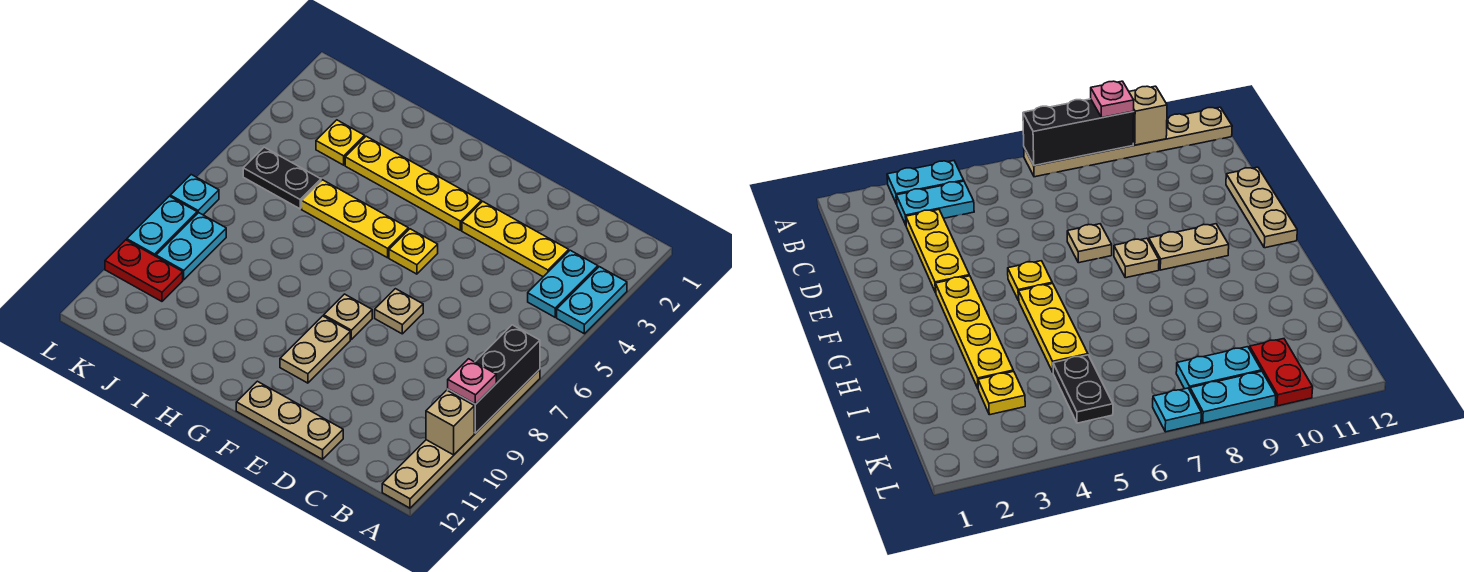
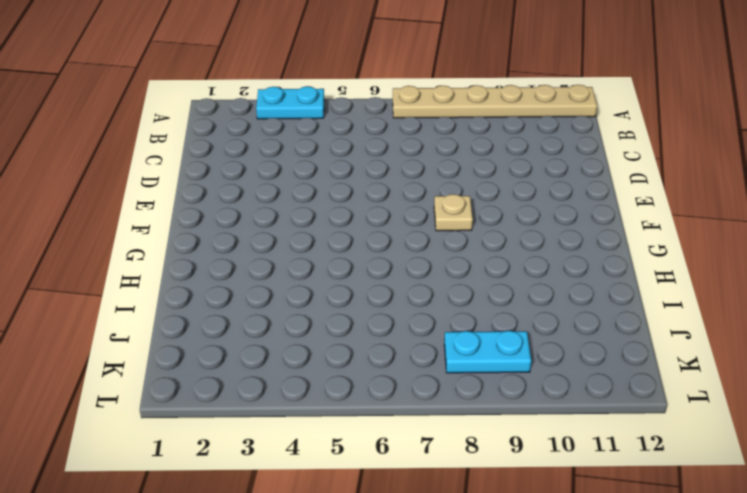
none -> cyan plate B3:B4 level 1
none -> yellow plate C3:E3 level 1
none -> tan plate D12:F12 level 1

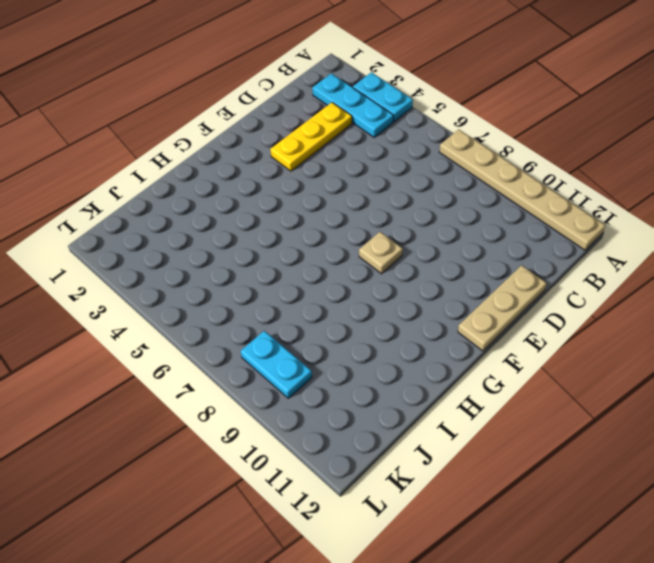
cyan plate B2:B4 level 1 -> cyan plate B3:B4 level 1
none -> tan plate E7 level 1
none -> yellow plate F3:I3 level 1
none -> yellow plate F5 level 1

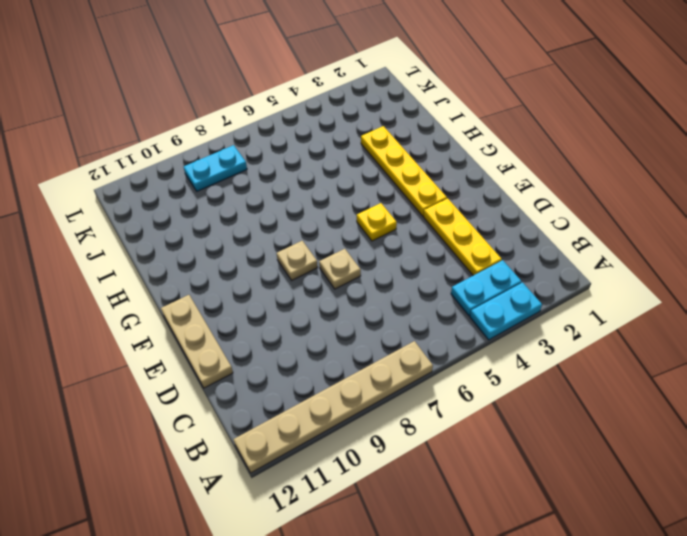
none -> tan plate F9:F10 level 1
none -> yellow plate G5:I5 level 1
none -> yellow plate J3 level 1

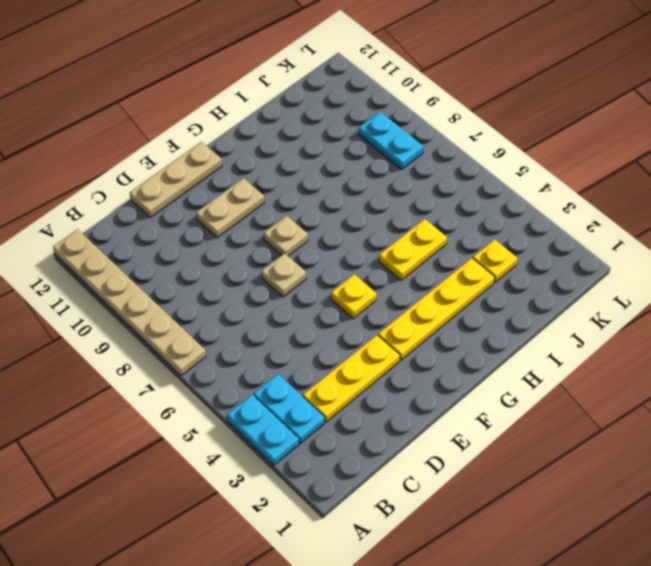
tan plate E10:F10 level 1 -> tan plate F9:F10 level 1
yellow plate H5:I5 level 1 -> yellow plate G5:I5 level 1
none -> black plate J5:K5 level 1
none -> red plate K10:L10 level 1
none -> cyan plate L7 level 1

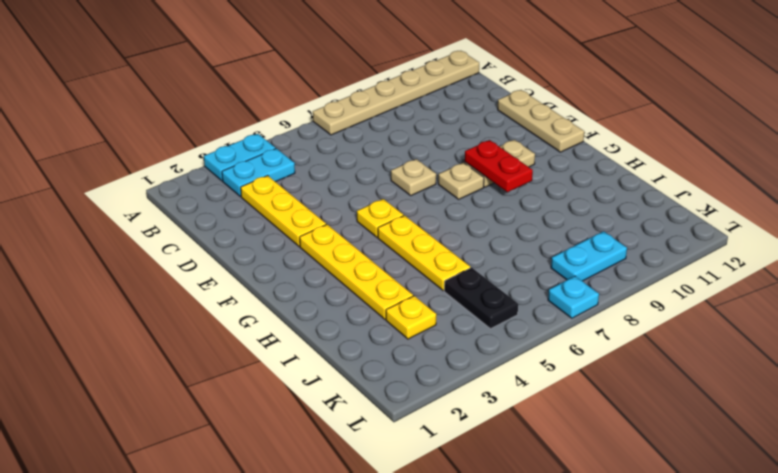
red plate F9:G9 level 2 -> red plate K10:L10 level 1
none -> cyan plate L8:L9 level 1
none -> black brick A7:A9 level 2
none -> tan brick A10 level 2

